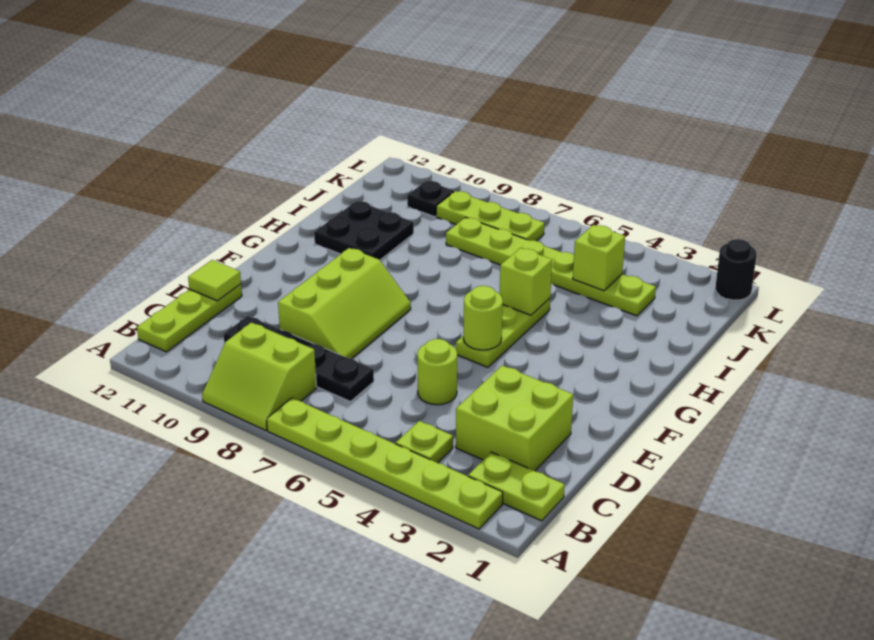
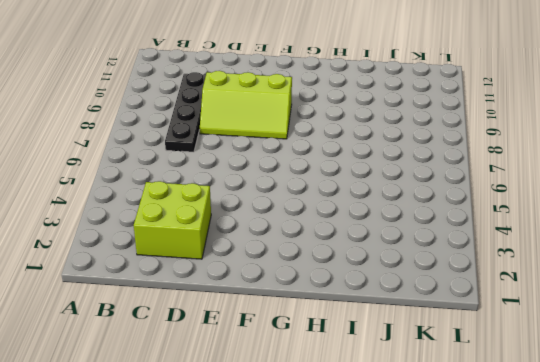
none -> lime plate A2:A7 level 1
none -> lime slope A8:B9 level 1 top B
none -> lime plate B1:B2 level 1

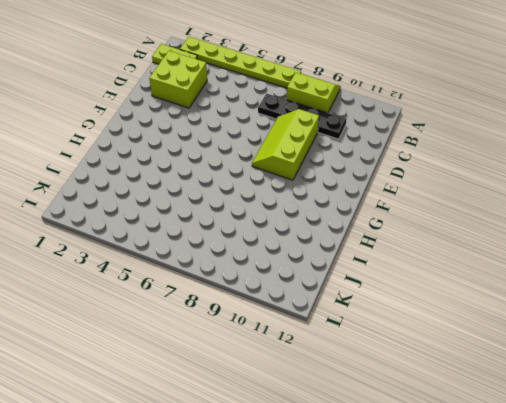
none -> lime plate B4 level 1
none -> lime plate B12:D12 level 1
none -> lime round brick D5 level 1

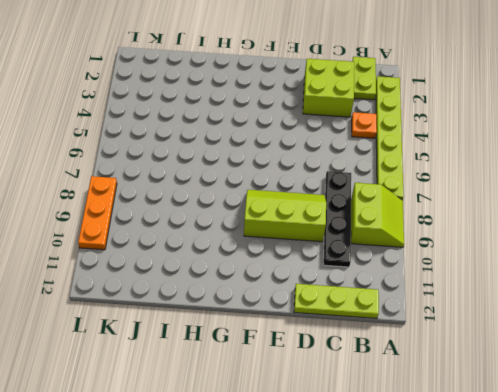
orange plate B4 level 1 -> lime plate B4 level 1
orange plate L8:L10 level 1 -> none
none -> lime round brick D5 level 1
none -> lime plate F5:H5 level 1
none -> black plate H10:I11 level 1

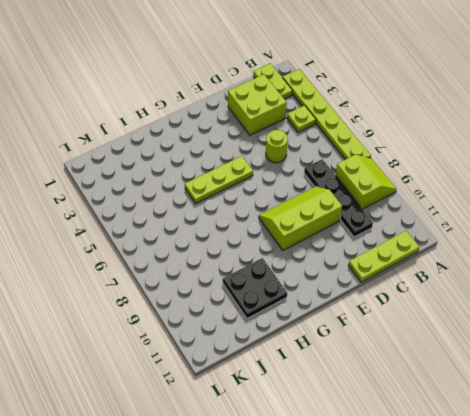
none -> lime plate J3:J8 level 1
none -> lime plate K7:K9 level 1
none -> black plate K10 level 1

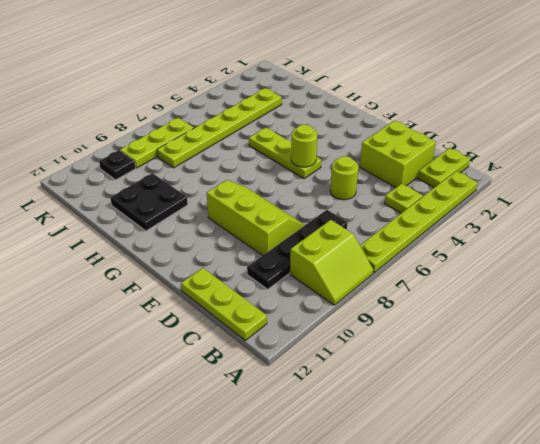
none -> black round brick L1 level 1
none -> lime tile D12 level 2
none -> lime brick H5 level 2

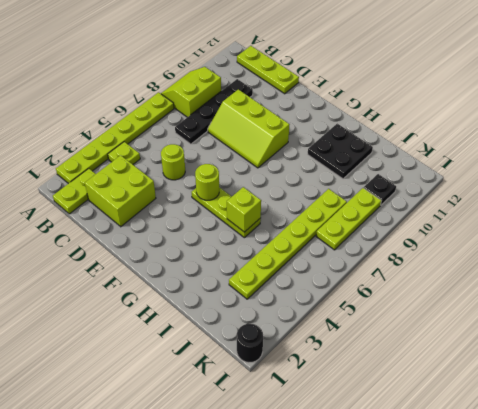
none -> lime tile D12 level 2
none -> lime brick J4 level 2

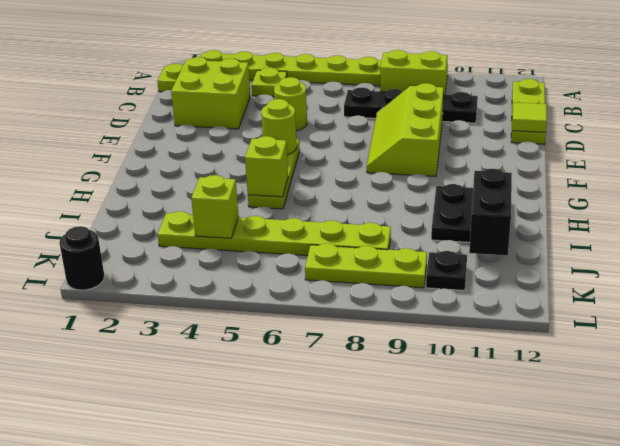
black brick I11:J11 level 2 -> none

